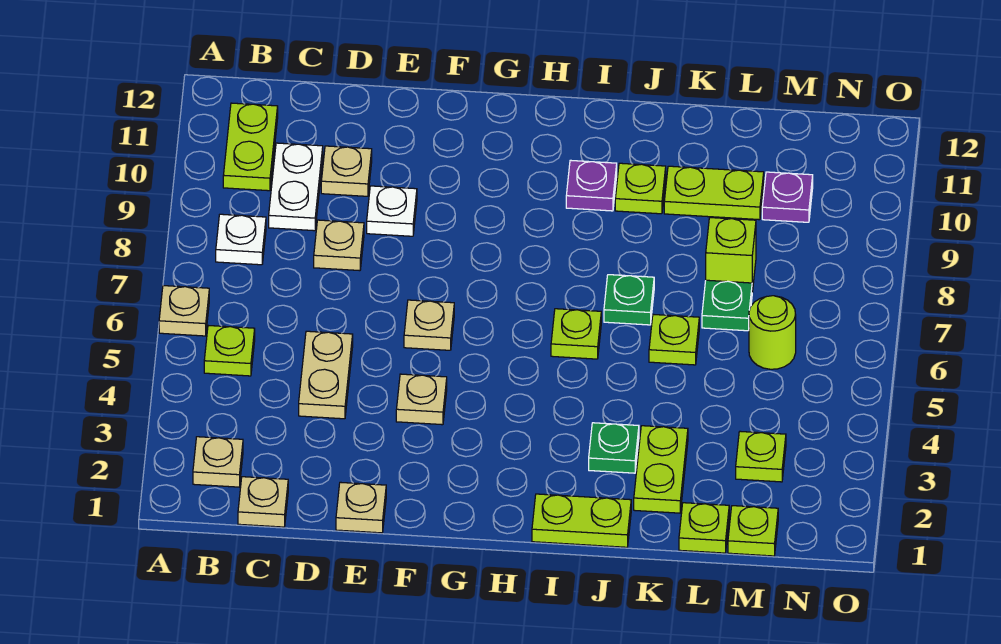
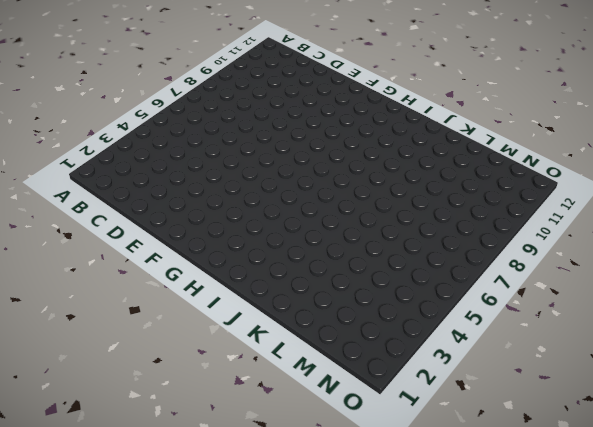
none -> tan plate A6 level 1
none -> tan plate B2 level 1
none -> lime plate B5 level 1
none -> white plate B8 level 1

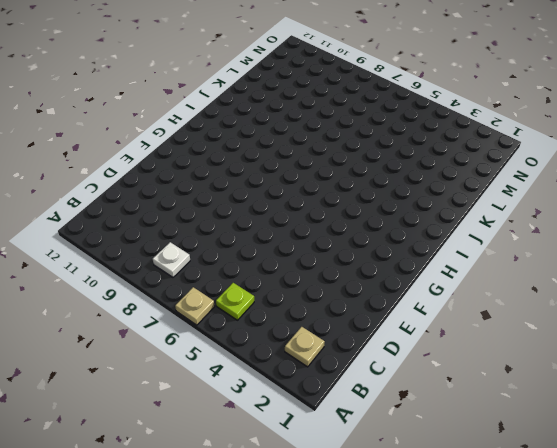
none -> lime plate B10:B11 level 1
none -> tan plate C1 level 1
none -> white plate C9:C10 level 1
none -> tan plate D4:D5 level 1

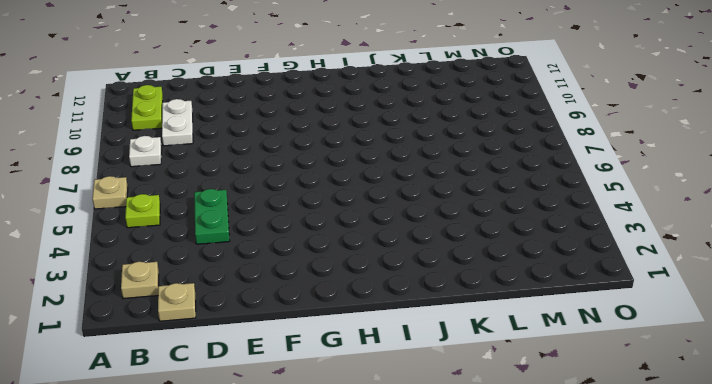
green plate D4:D5 level 1 -> tan plate D4:D5 level 1
none -> tan plate D8 level 1
none -> tan plate D10 level 1
none -> tan plate E1 level 1
none -> white plate E9 level 1

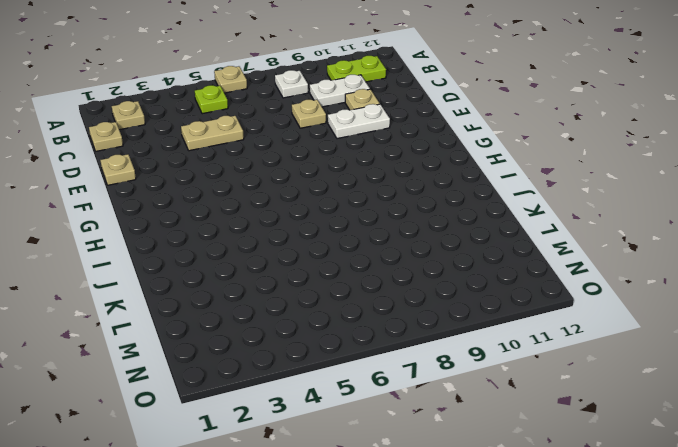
white plate E9:E10 level 1 -> white plate E9 level 1
none -> tan plate F4 level 1
none -> tan plate F6 level 1
none -> lime plate I1:J1 level 1
none -> lime plate I6 level 1

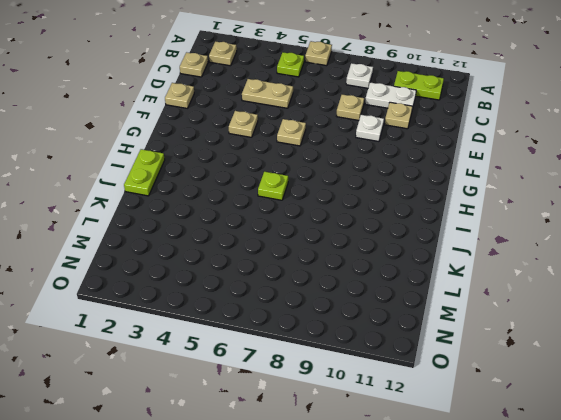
none -> purple plate I10 level 1
none -> green plate J3 level 1
none -> green plate J7 level 1
none -> lime plate J10 level 1

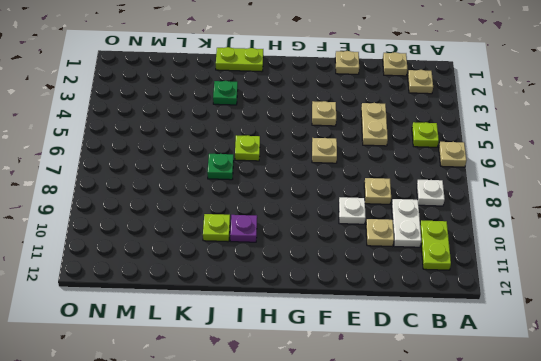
none -> lime plate K2:K3 level 1
none -> lime plate K6 level 1
none -> lime plate K10:L10 level 1
none -> lime plate L1 level 1

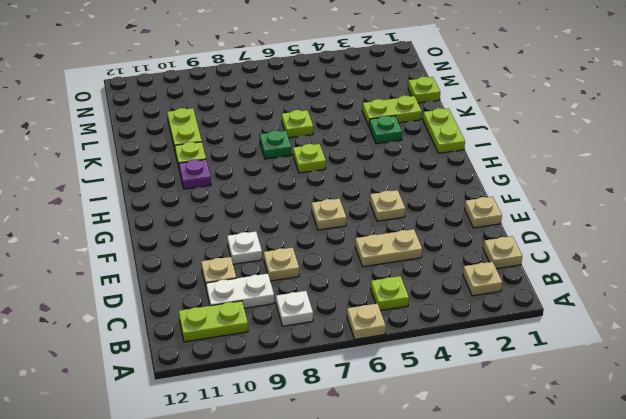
none -> green plate L7 level 1
none -> lime brick L8 level 1
none -> lime plate M1 level 1
none -> lime plate M3 level 1

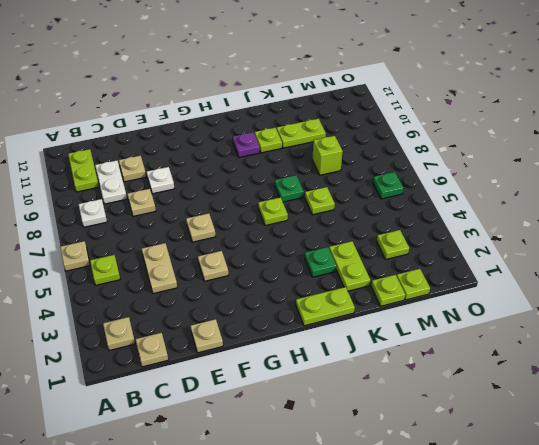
green plate N6 level 1 -> green plate L7 level 1
none -> lime round brick M6 level 1
none -> purple plate M10 level 1

